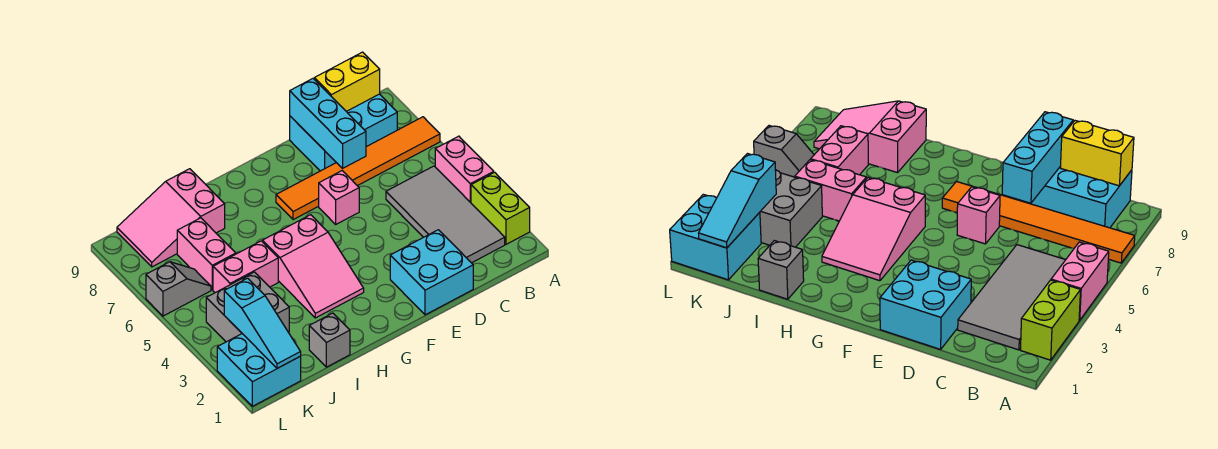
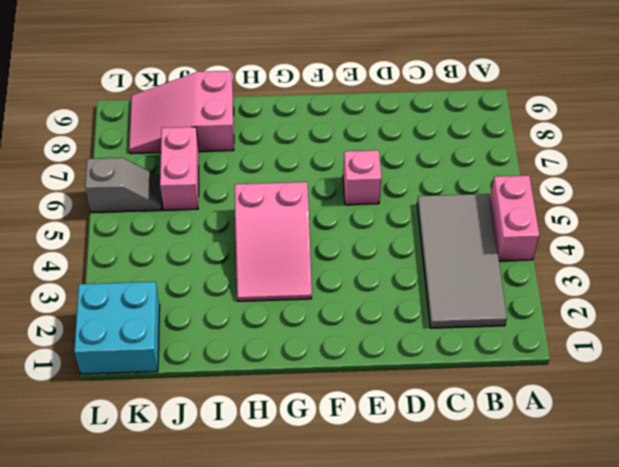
none -> lime brick A2:A3 level 1
none -> orange tile A7:F7 level 1
none -> cyan brick B8:D9 level 1

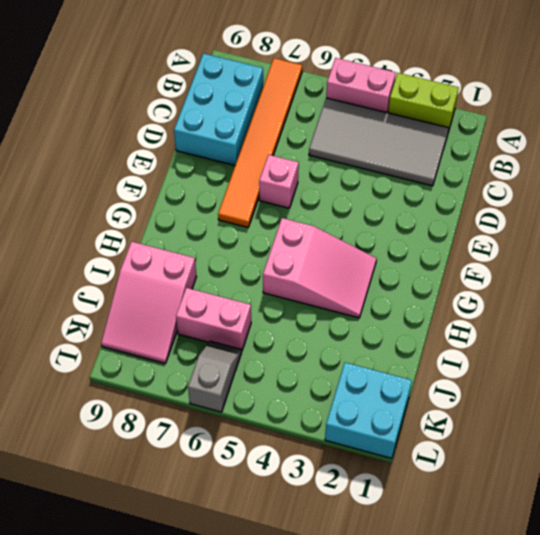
none -> cyan brick D1:E2 level 1
none -> grey brick I1 level 1
none -> pink brick I5:J5 level 1

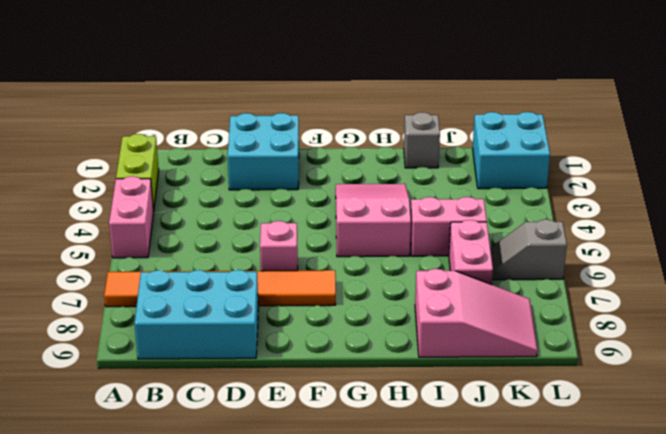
none -> grey tile B2:C5 level 1
none -> grey brick J3:K4 level 1
none -> yellow brick B9:C9 level 2

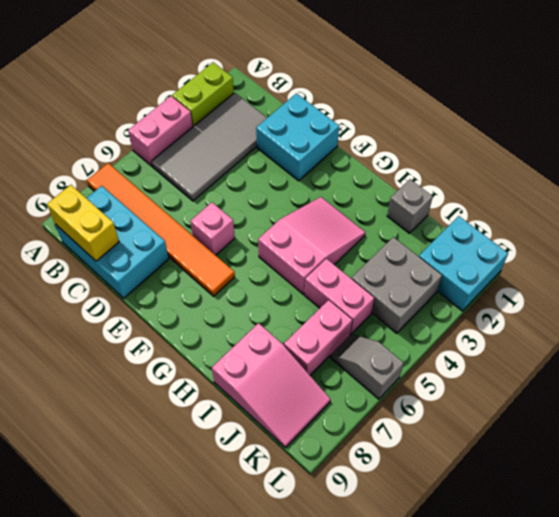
none -> cyan brick D7:D9 level 2
none -> cyan slope K1:K3 level 2 top 3

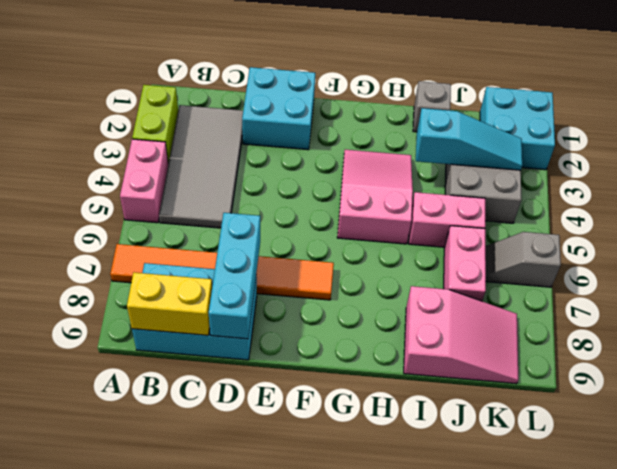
cyan slope I3:K3 level 2 top I -> cyan slope K1:K3 level 2 top 3
none -> pink brick E6 level 1

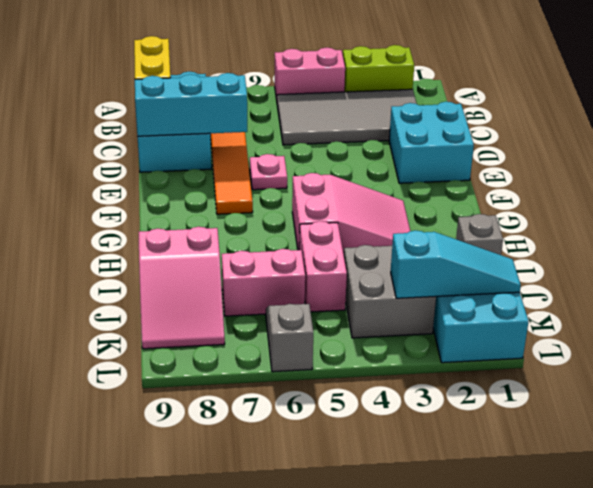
pink plate E6 level 1 -> pink brick E6 level 1

